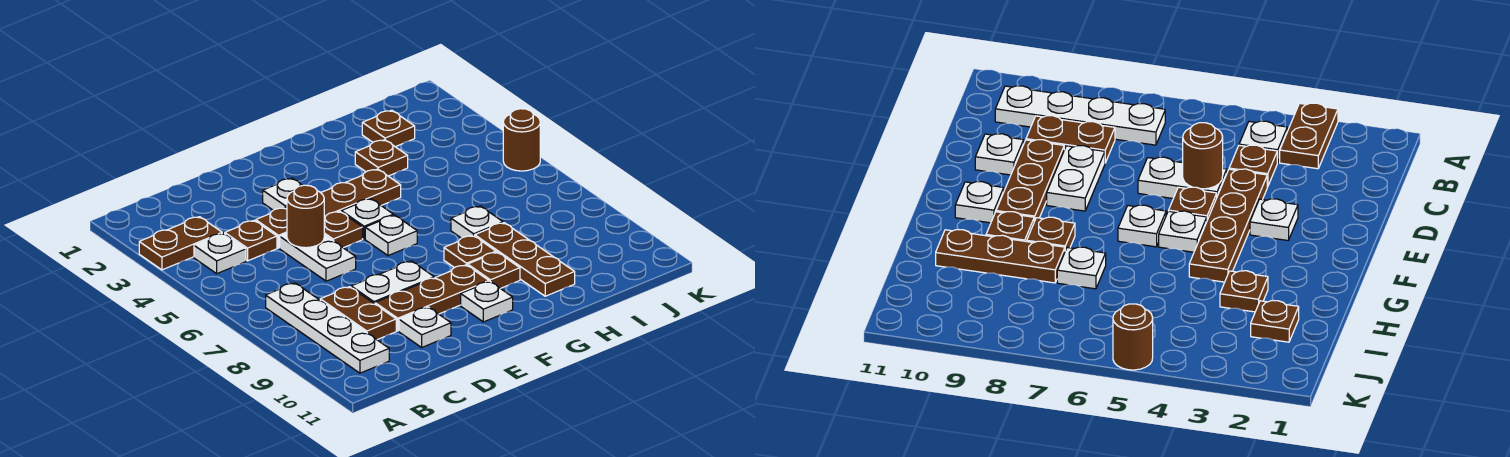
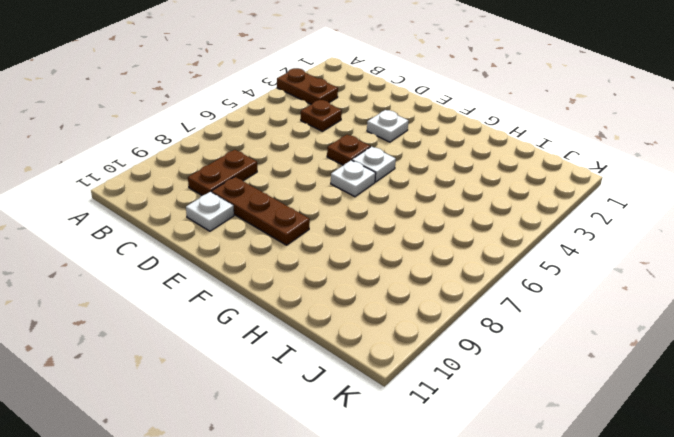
none -> white plate B4 level 1
none -> white plate B7:B10 level 1
none -> brown plate D4:G4 level 1

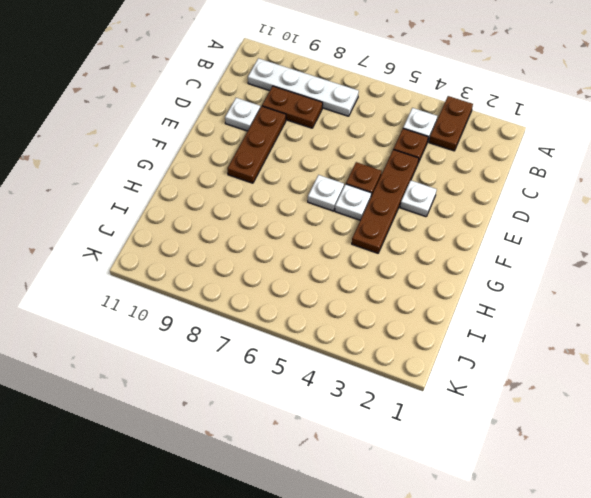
none -> white plate D5:D6 level 1
none -> white plate D8:E8 level 1
none -> white plate F10 level 1

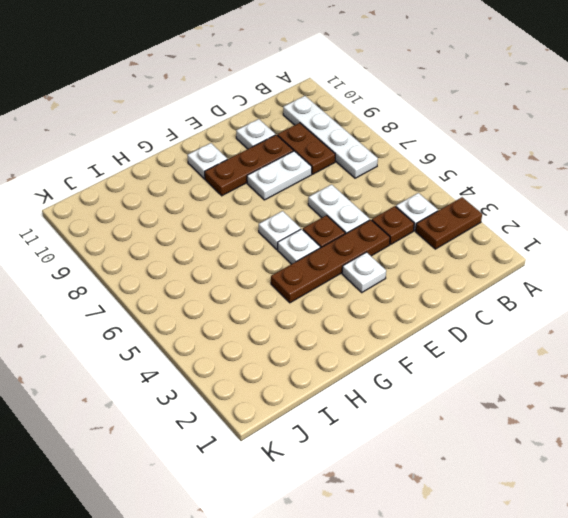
none -> brown plate G8 level 1
none -> brown plate G9 level 1
none -> brown plate H3 level 1

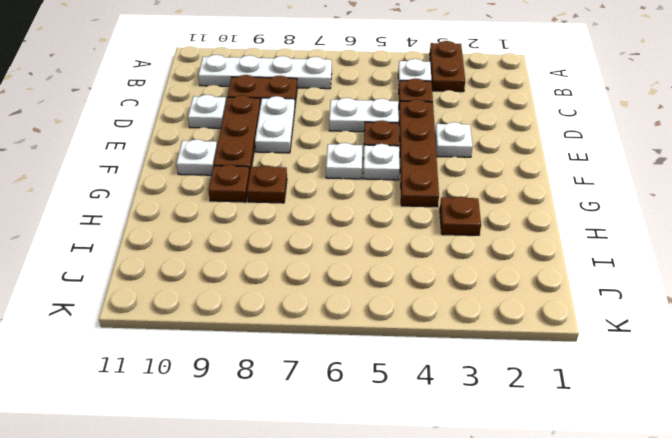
none -> white plate H7 level 1
none -> brown plate H8:H10 level 1
none -> brown plate I2 level 1

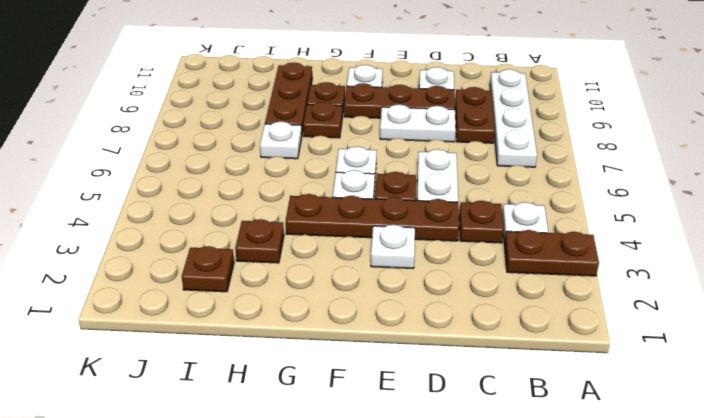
none -> brown round brick K5 level 1
none -> brown round brick D5 level 2

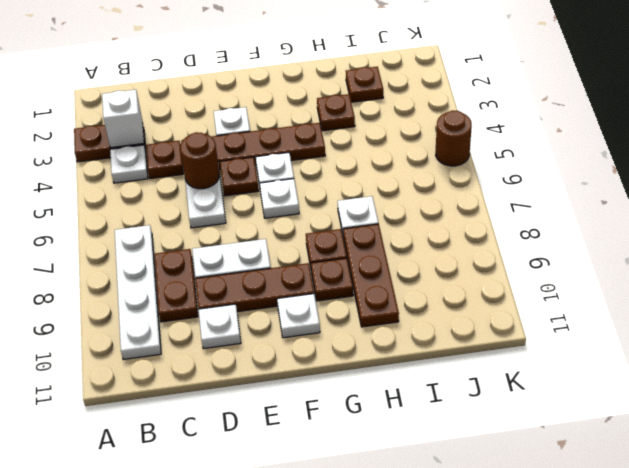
white brick B3 level 2 -> none

